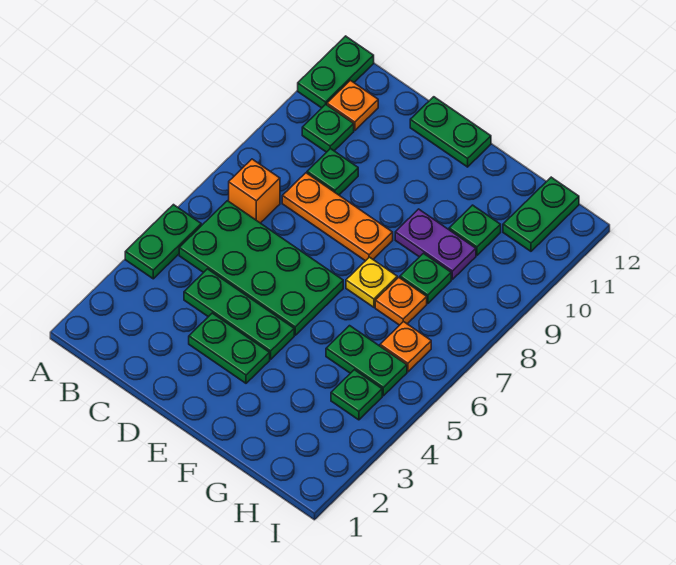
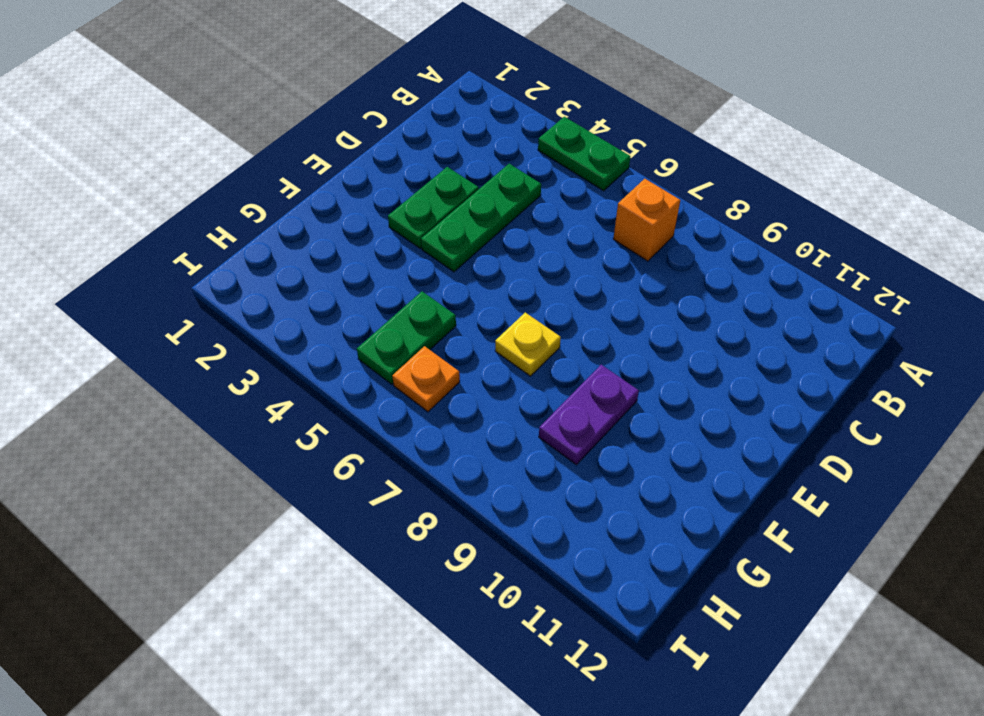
none -> green plate A11:A12 level 1
none -> green plate B5:E6 level 1
none -> green plate B10 level 1

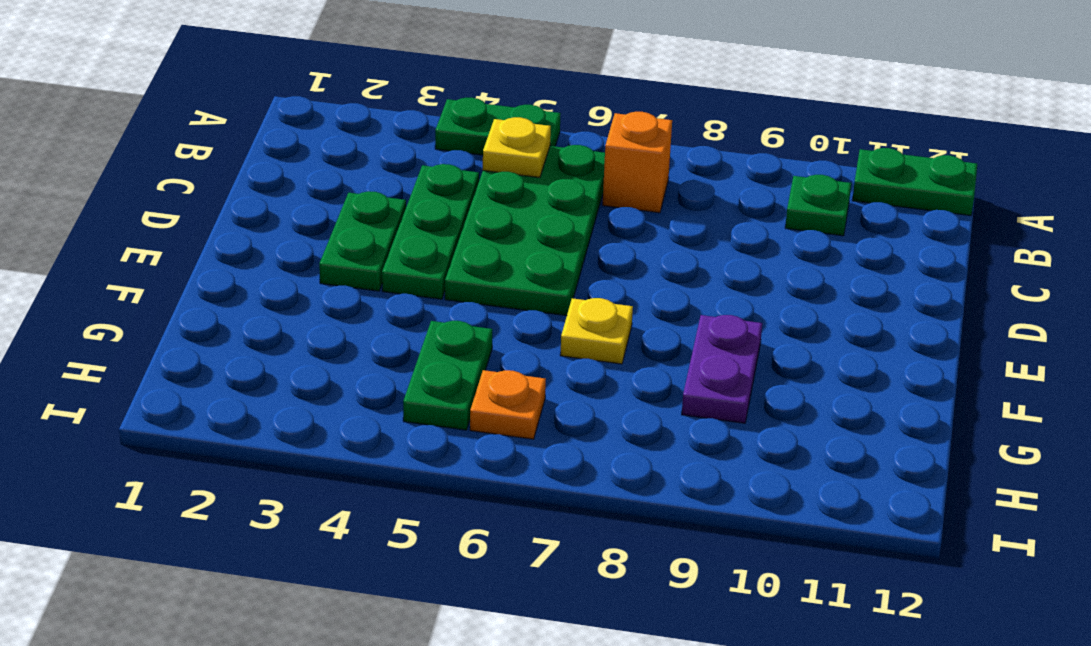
yellow plate B5 level 2 -> none
none -> orange plate B11 level 1
none -> orange plate C8:E8 level 1
none -> green plate C9 level 1

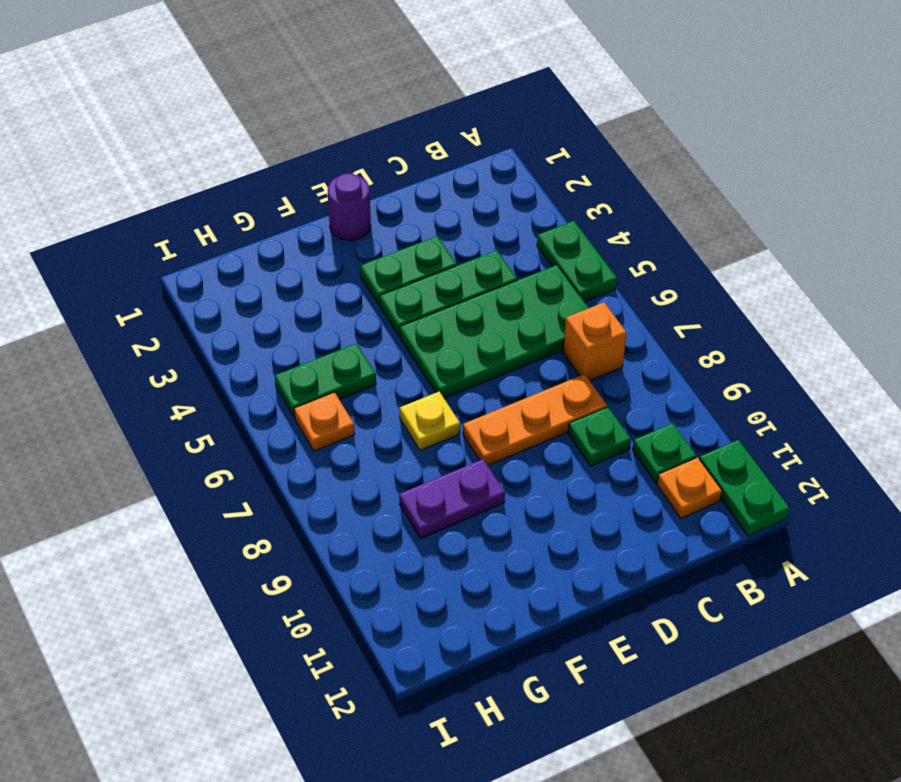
purple round brick E1 level 1 -> none
none -> green plate D12:E12 level 1
none -> orange plate G7 level 1
none -> green plate G8 level 1

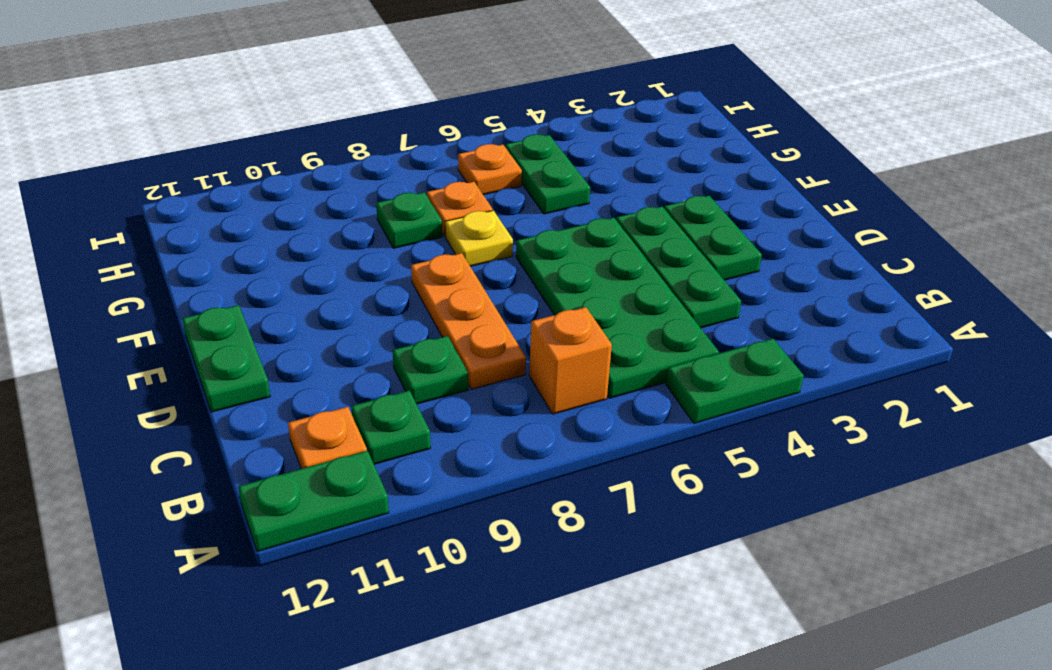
none -> purple plate F9:G9 level 1
none -> green plate G10 level 1
none -> green plate H4 level 1

